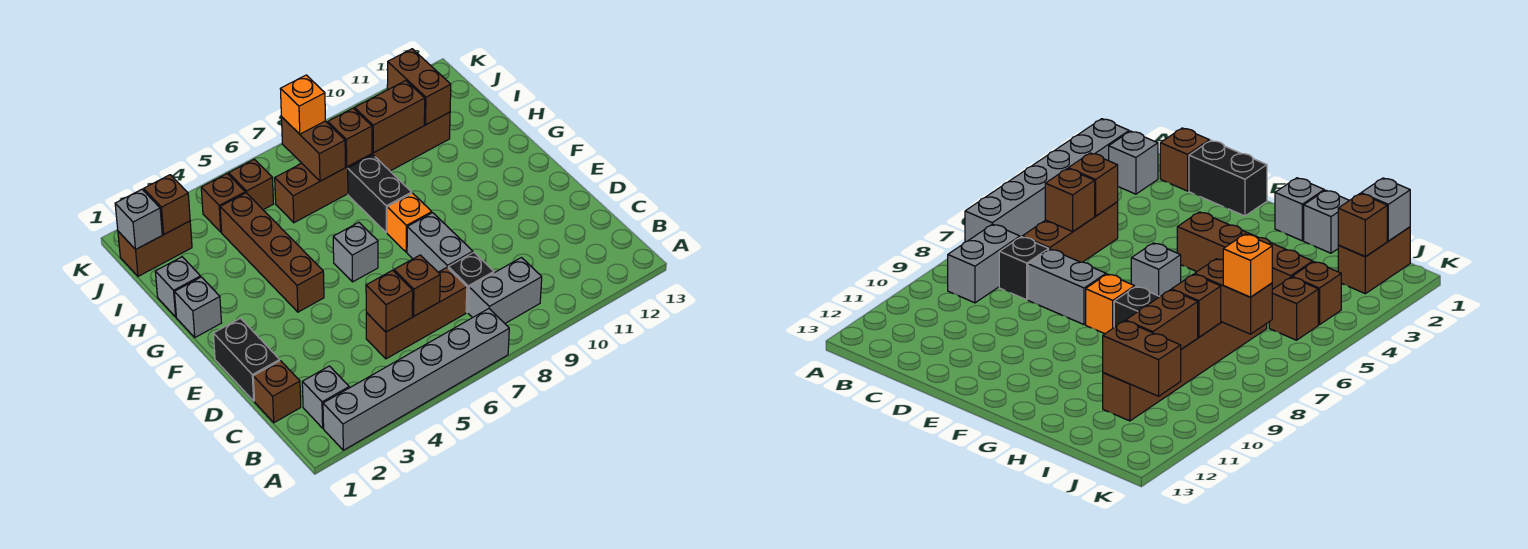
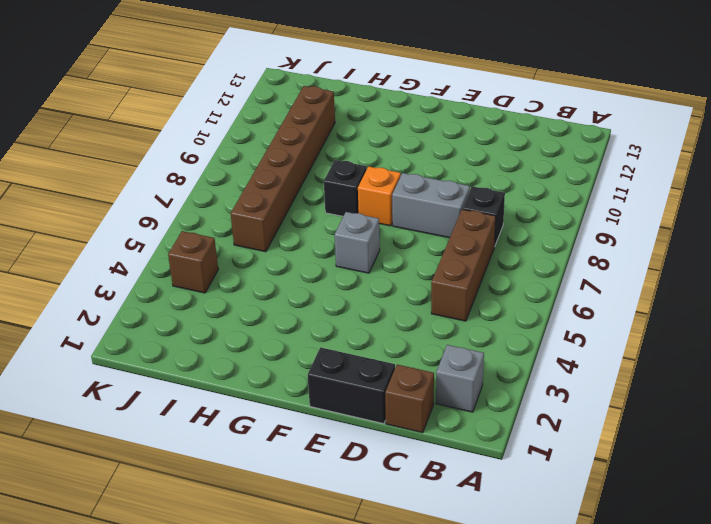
black brick G8 level 1 -> black brick G8:H8 level 1
none -> grey brick A2:A7 level 1
none -> grey brick B8:B9 level 1
none -> brown brick F4:I4 level 1

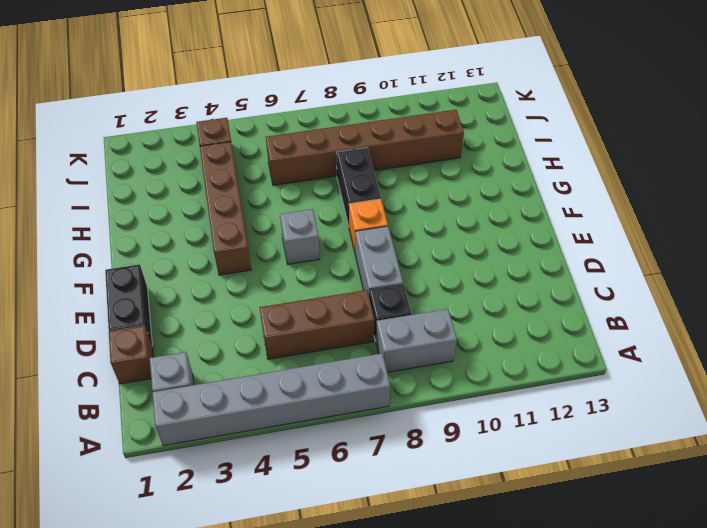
none -> grey brick G1 level 1
none -> grey brick H1 level 1
none -> brown brick J1:J2 level 1

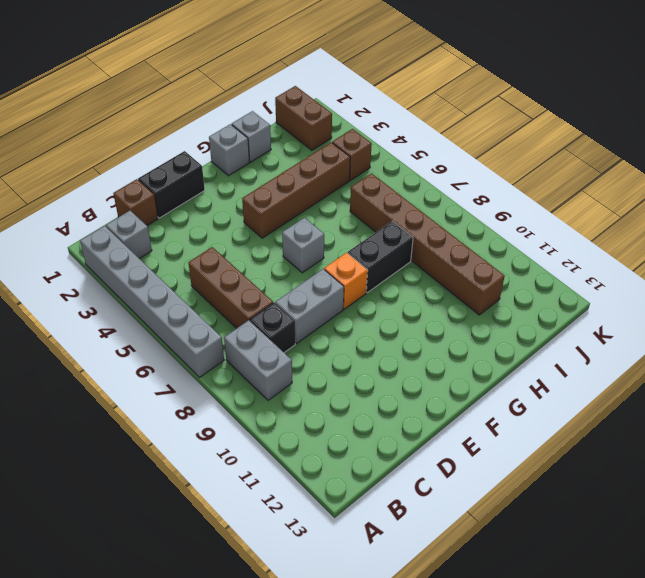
none -> brown brick J5 level 1
none -> brown brick C5 level 2
none -> brown brick C6 level 2

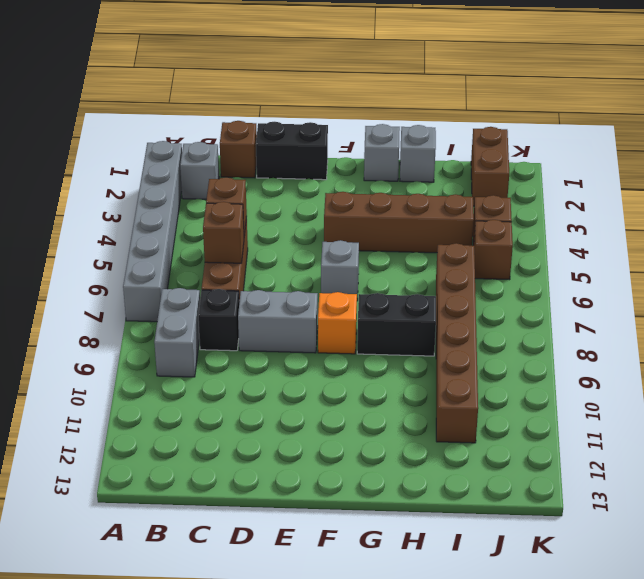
none -> brown brick I7:J7 level 2
none -> brown brick I8 level 2
none -> brown brick I9:I10 level 2

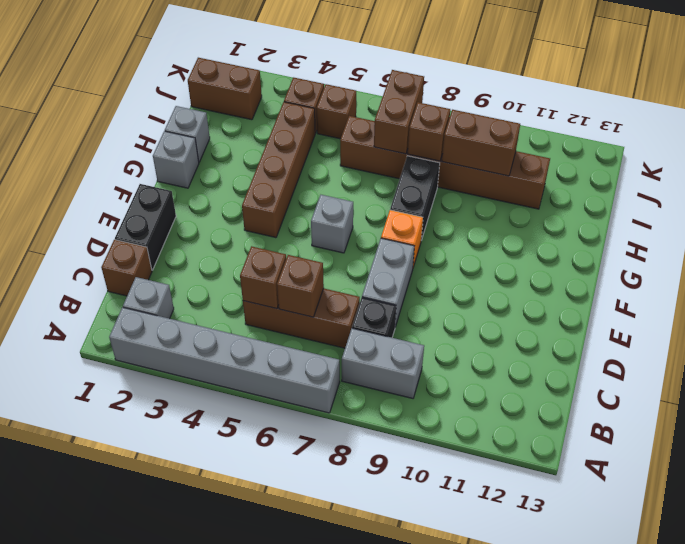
none -> brown brick I11:J11 level 2
none -> grey brick J1 level 2
none -> brown brick J2 level 2

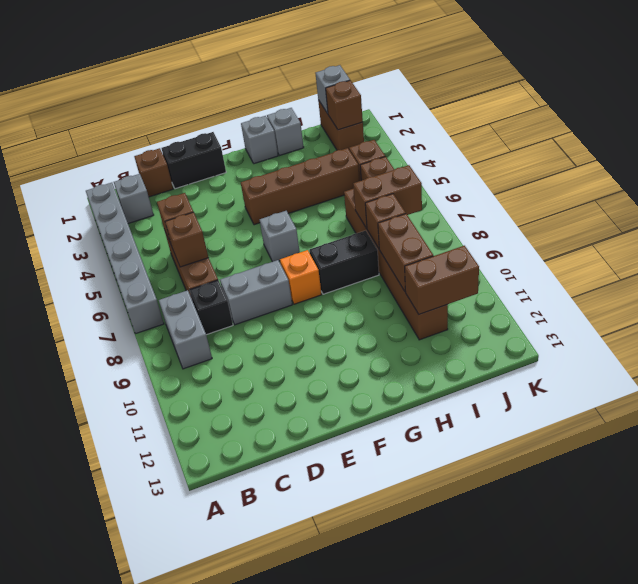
none -> orange brick J7 level 3

